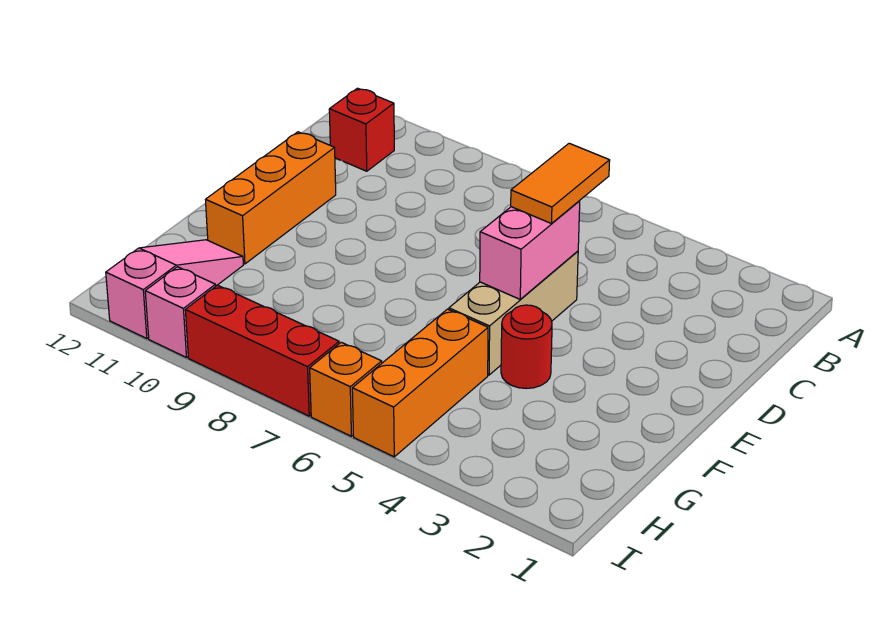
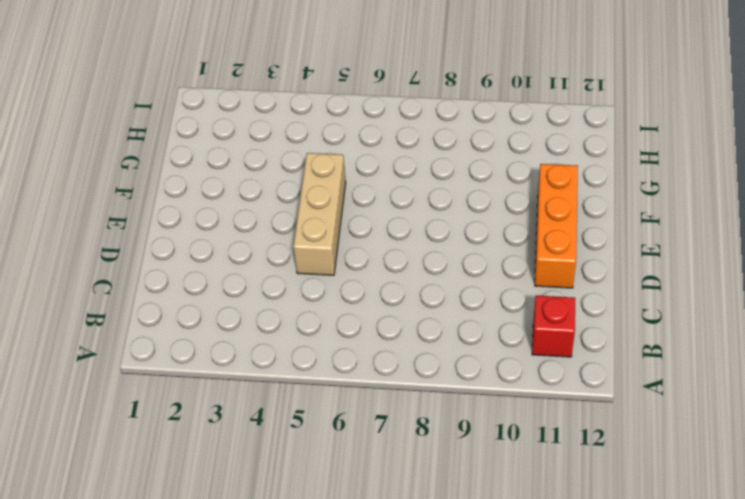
none -> red round brick F4 level 1
none -> orange brick G5:I5 level 1

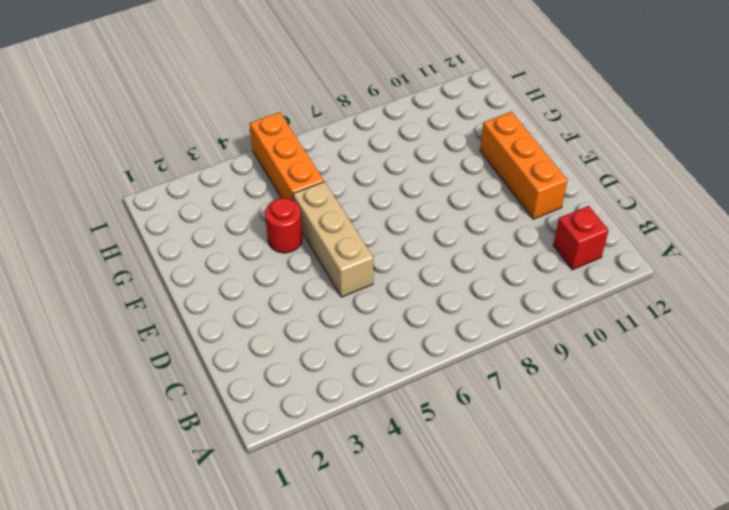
none -> pink slope G11:I11 level 1 top I
none -> orange brick I6 level 1

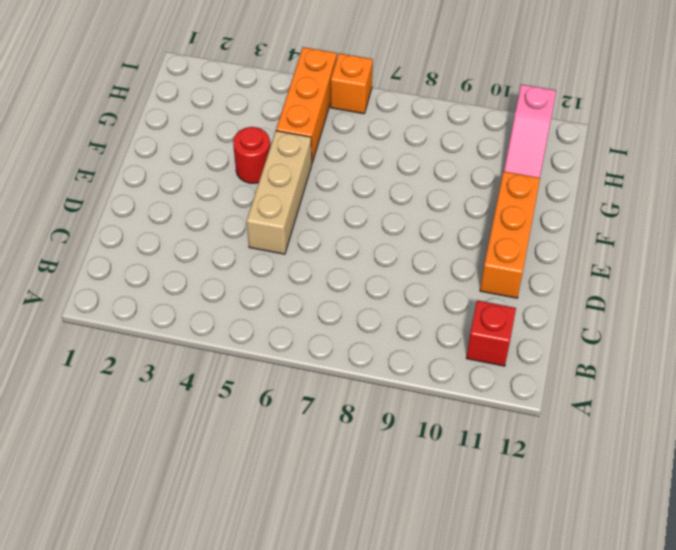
none -> red brick I7:I9 level 1
none -> pink brick I10 level 1

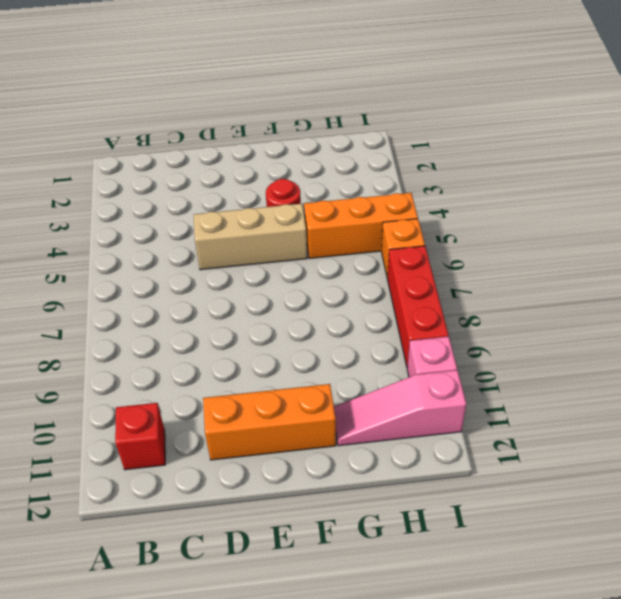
none -> pink brick D5:E5 level 2
none -> orange tile C5:D5 level 3

